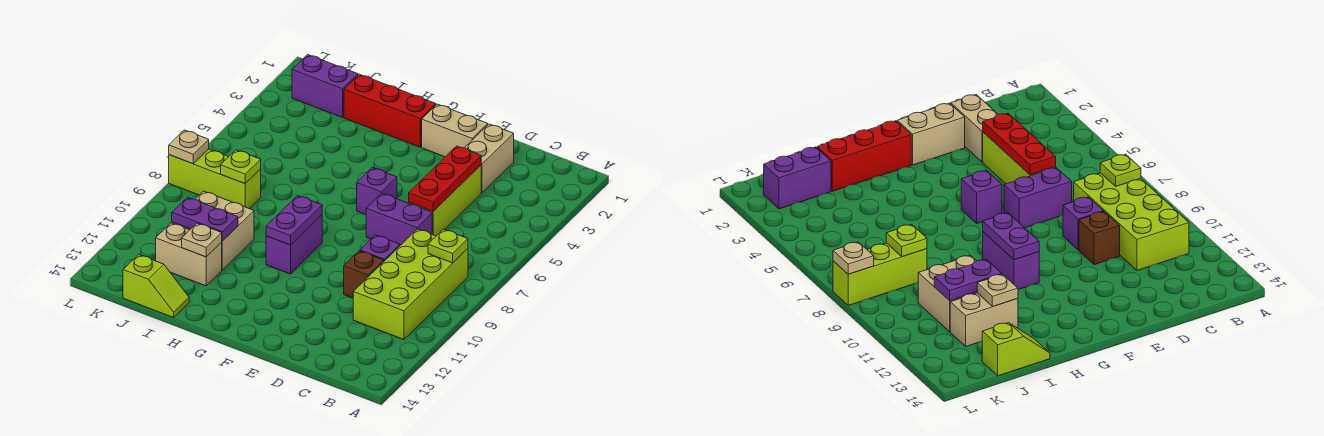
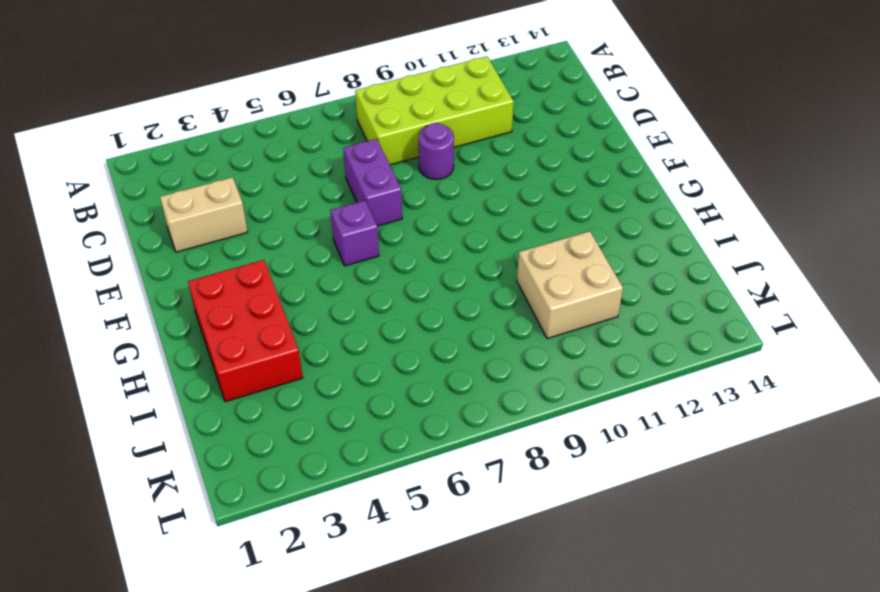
purple round brick D9 level 1 -> purple brick D9 level 1
red brick G2:I3 level 1 -> red brick G2:I2 level 1
none -> lime brick D4:D6 level 1
none -> brown brick D10 level 1
none -> tan brick E2:F2 level 1

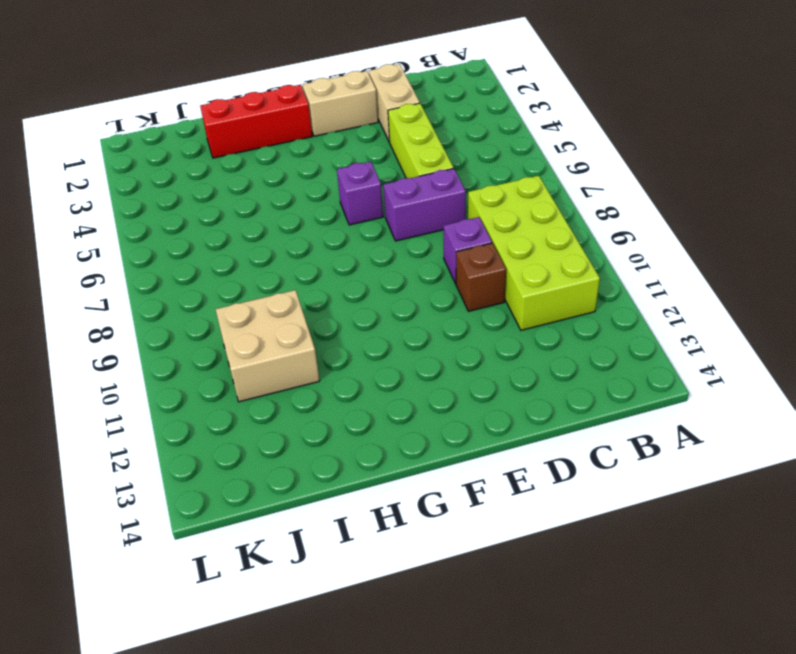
none -> purple brick G9:G10 level 1
none -> tan brick I12:J12 level 1
none -> lime slope I14:J14 level 1 top J

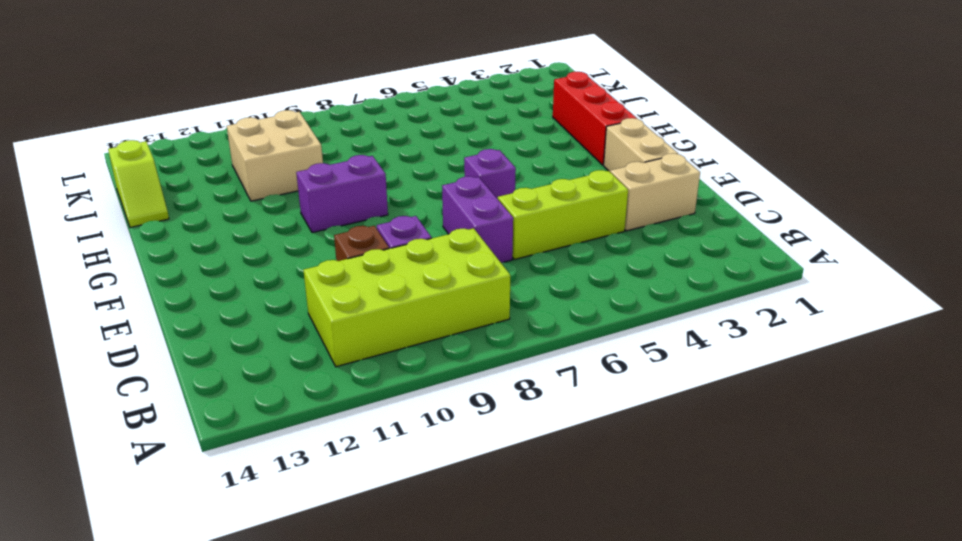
none -> tan brick I12:J12 level 1
none -> purple brick J2:K2 level 1
none -> lime brick J8:L8 level 1

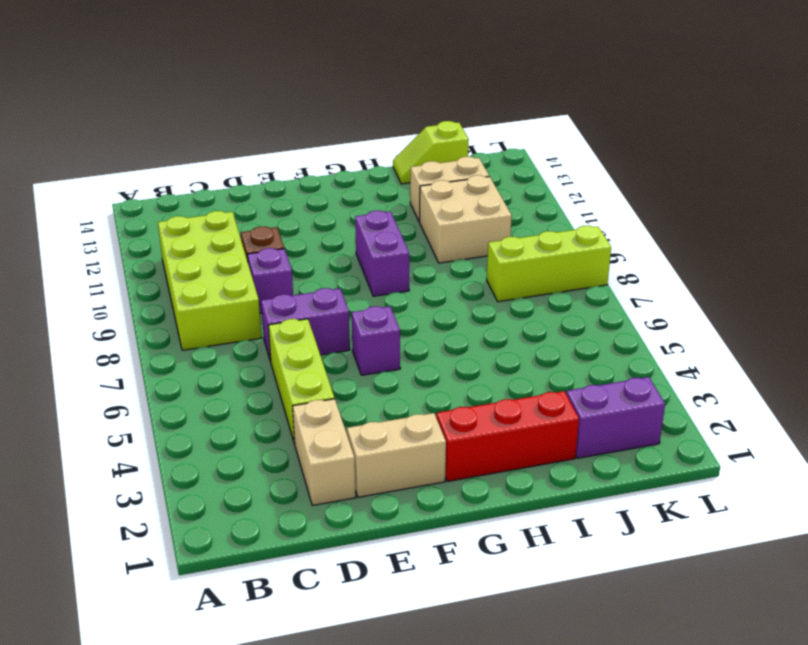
none -> lime plate B8 level 2
none -> red plate D4:D6 level 2
none -> purple plate G9:G10 level 2

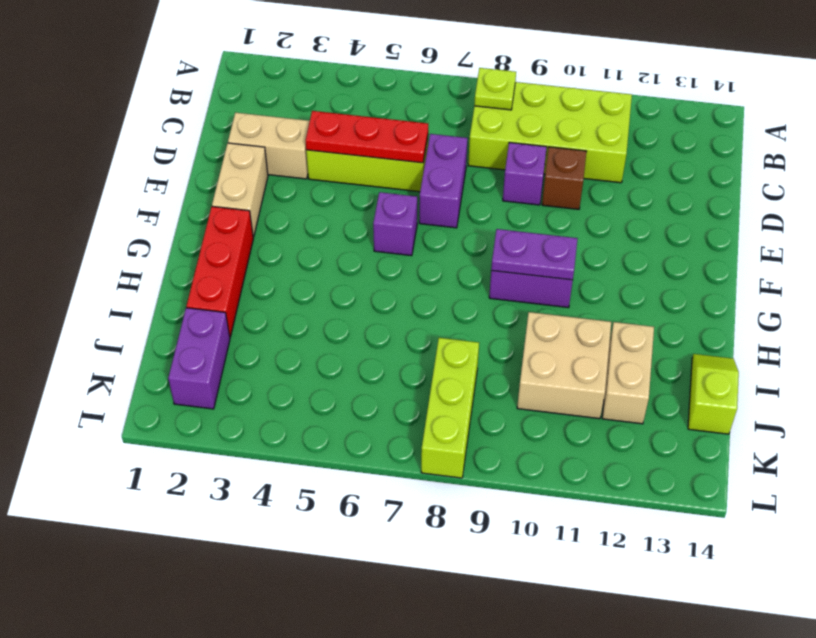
none -> purple plate I11:J11 level 2
none -> tan plate I12 level 2
none -> lime plate J8 level 2

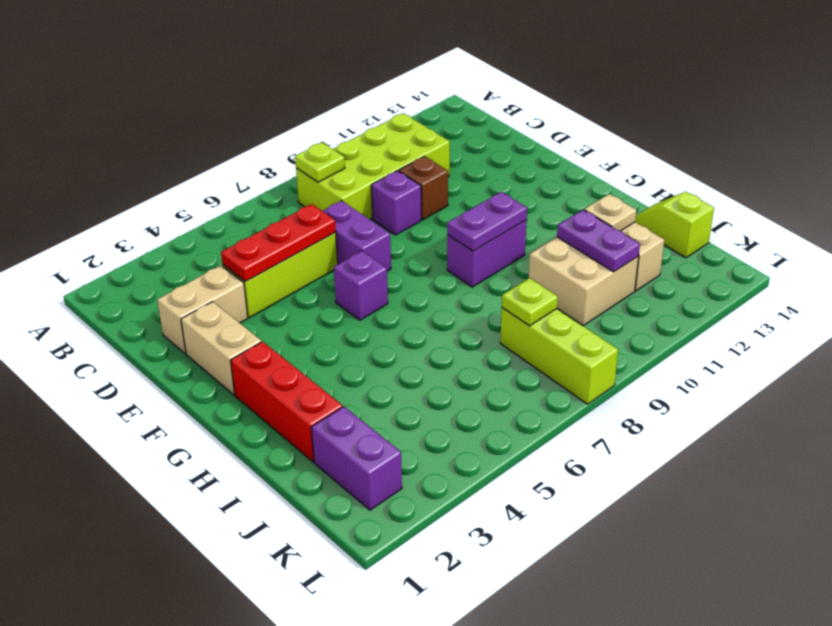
none -> tan plate L8 level 2

